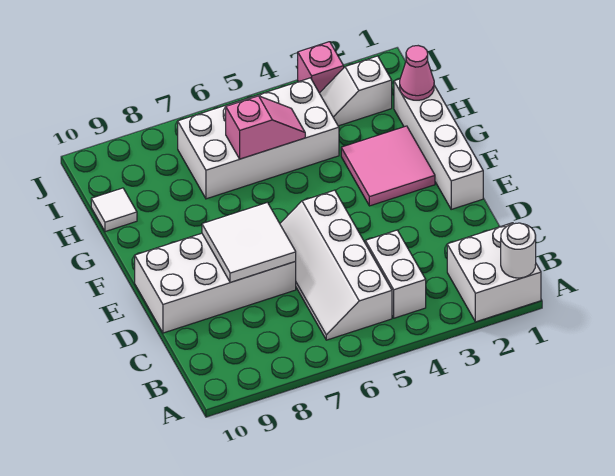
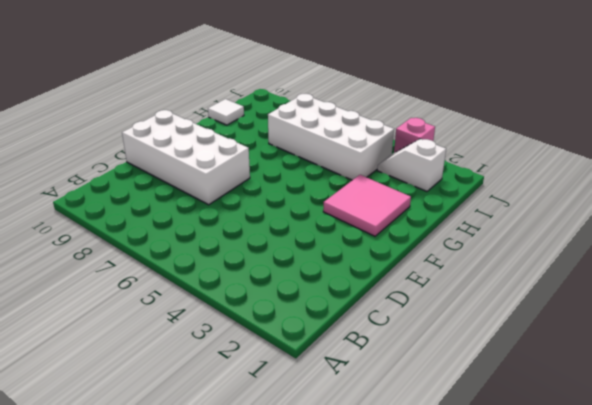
none -> white brick A1:B2 level 1
none -> white brick B4:C4 level 1
none -> white slope B5:E6 level 1 top 5

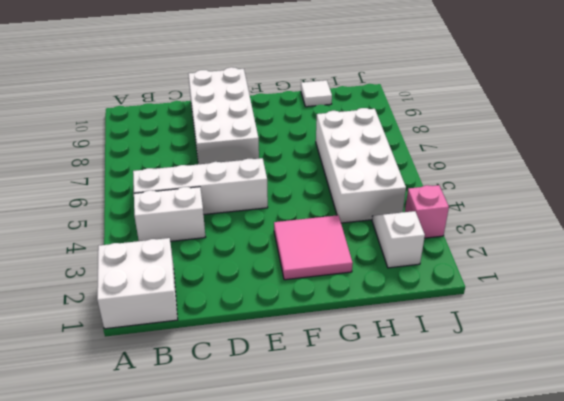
none -> white brick E1:H1 level 1
none -> white round brick A1 level 2
none -> white tile D7:E8 level 2

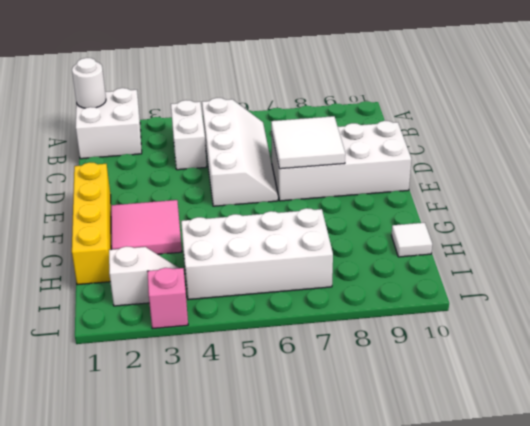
yellow brick E1:H1 level 1 -> white brick E1:H1 level 1
none -> pink cone H1 level 2
none -> pink slope H5:H6 level 2 top 6

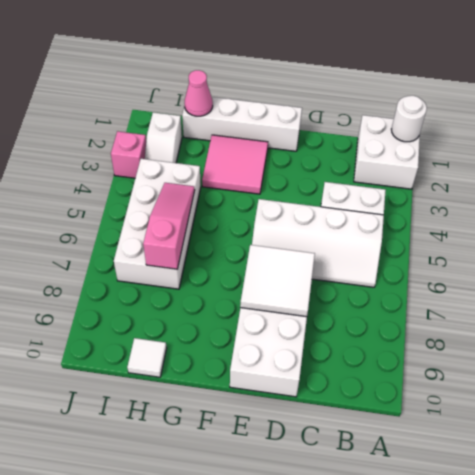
pink slope H5:H7 level 2 top 7 -> pink slope H5:H6 level 2 top 6

